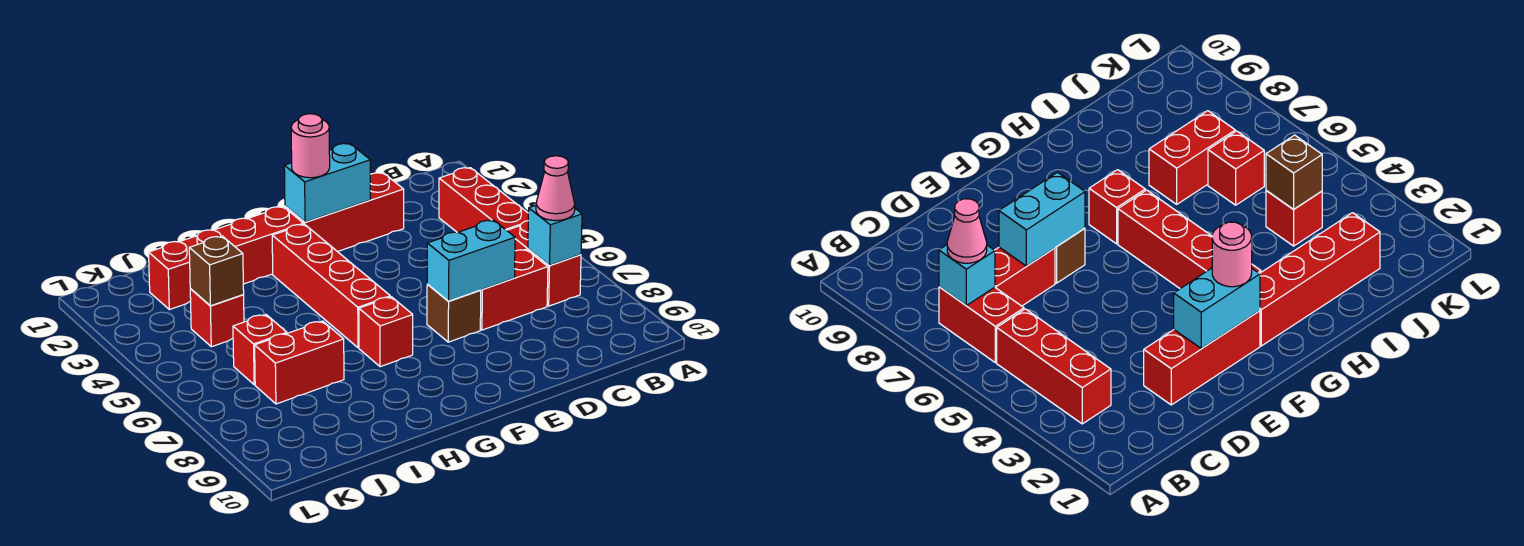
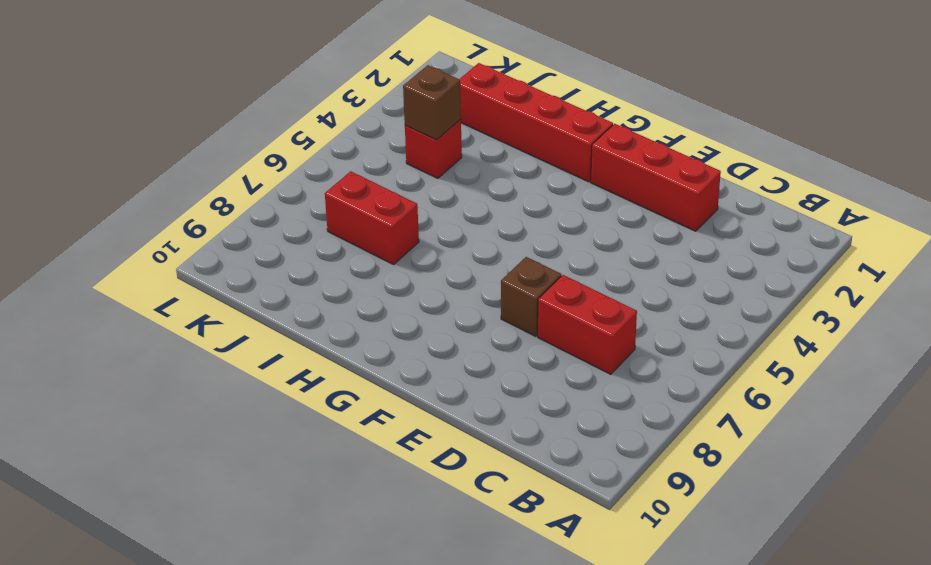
none -> red brick B3:B5 level 1
none -> red brick B6:B7 level 1
none -> red brick G3:G6 level 1

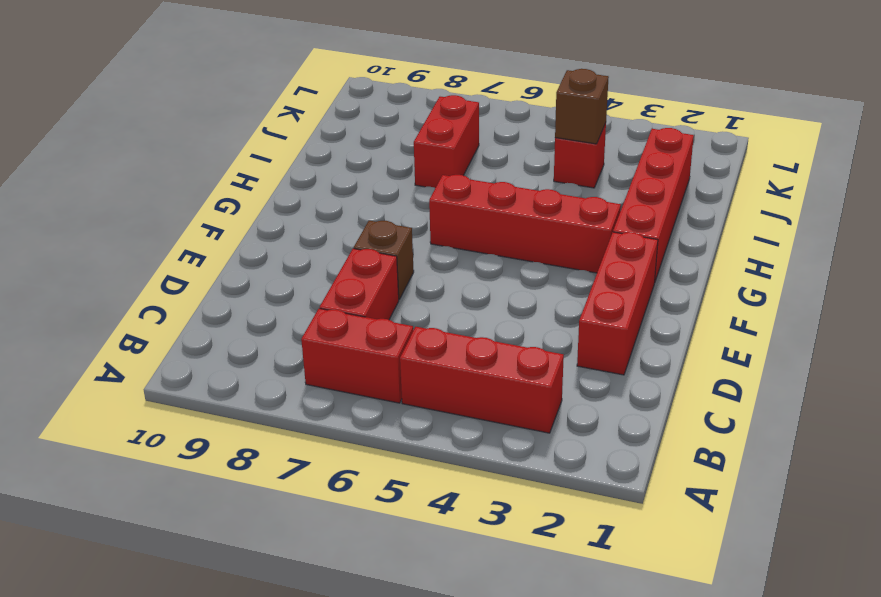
none -> red brick G7 level 1
none -> red brick J6 level 1
none -> cyan brick B7 level 2

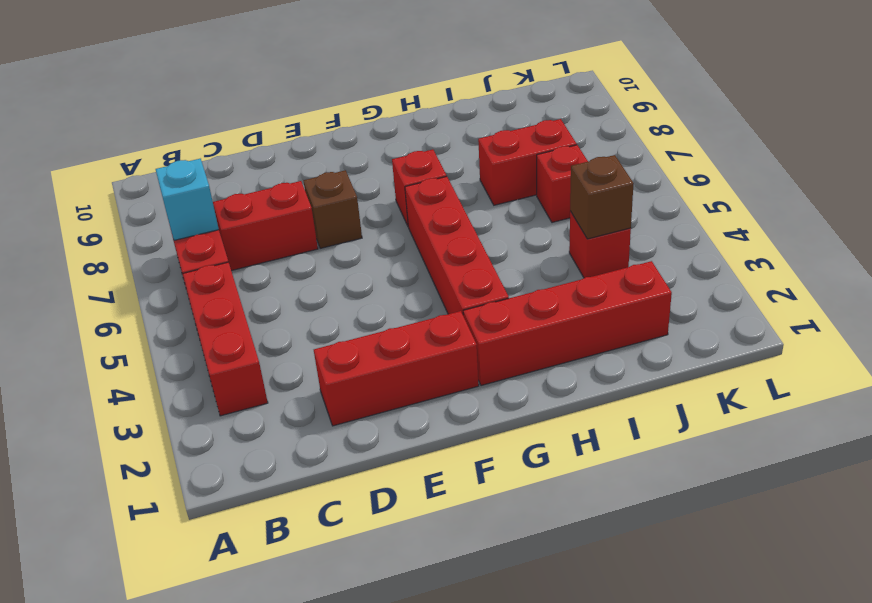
none -> cyan brick D7:E7 level 2
none -> cyan brick E2:F2 level 2
none -> pink cone B7 level 3

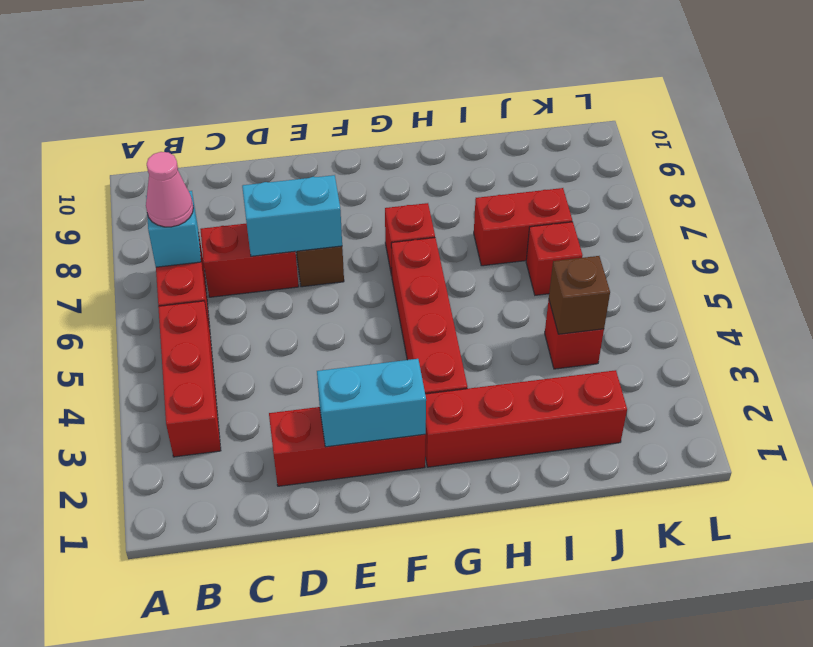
none -> pink round brick F2 level 3

